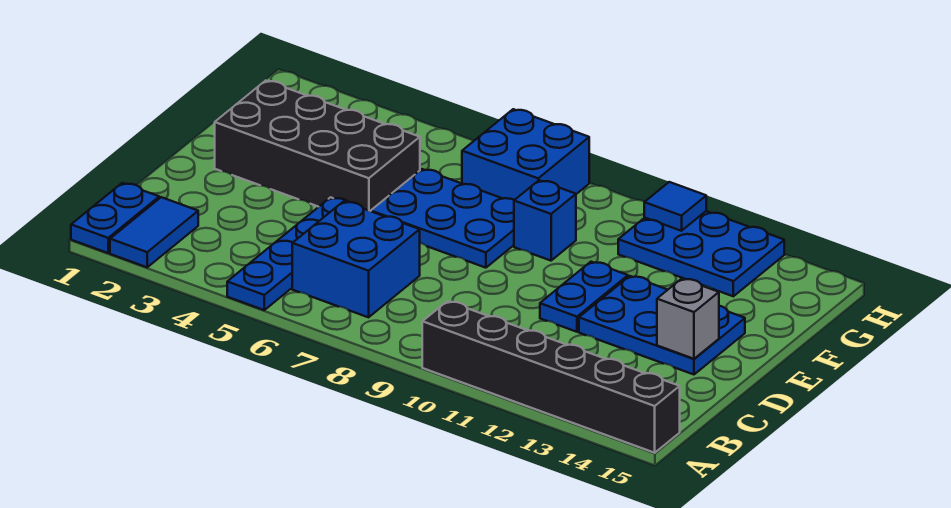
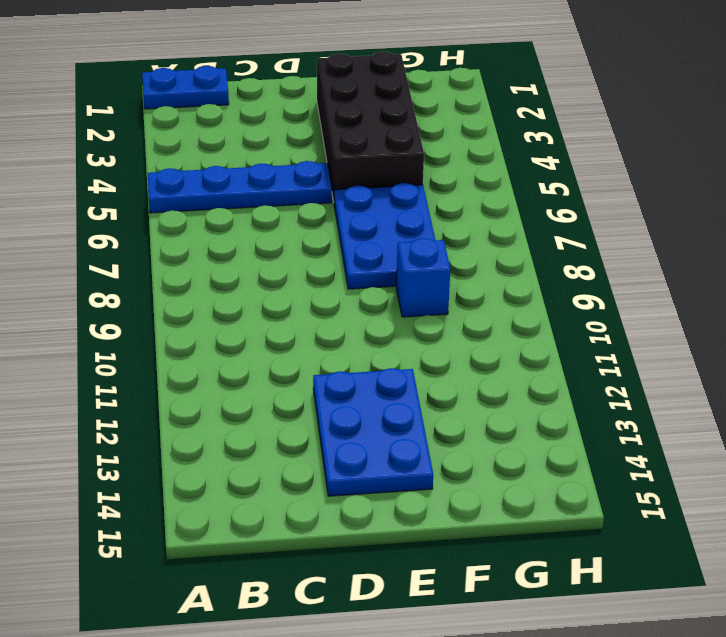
none -> blue tile A2:B2 level 1
none -> black brick A10:A15 level 1
none -> blue brick B6:C7 level 1

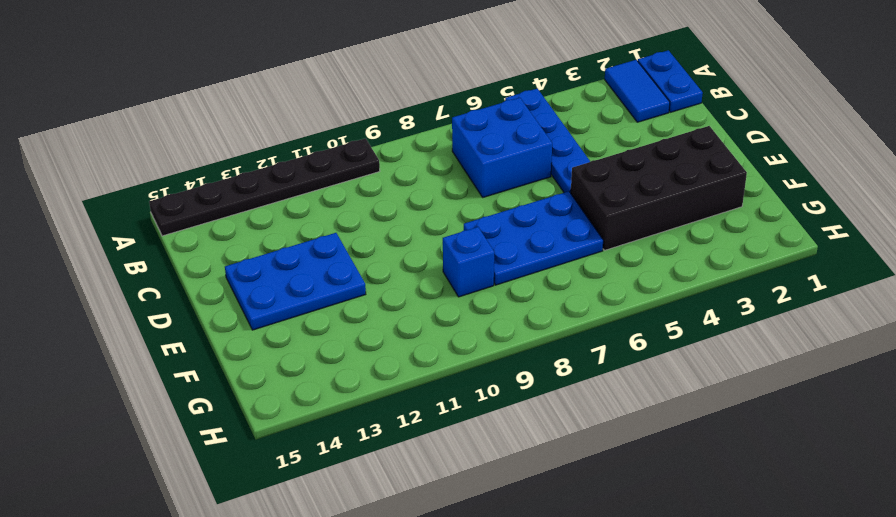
black plate A10:A15 level 1 -> black brick A10:A15 level 1
none -> blue plate D11:E11 level 1
none -> blue brick G7:H8 level 1
none -> blue plate G11:H13 level 1

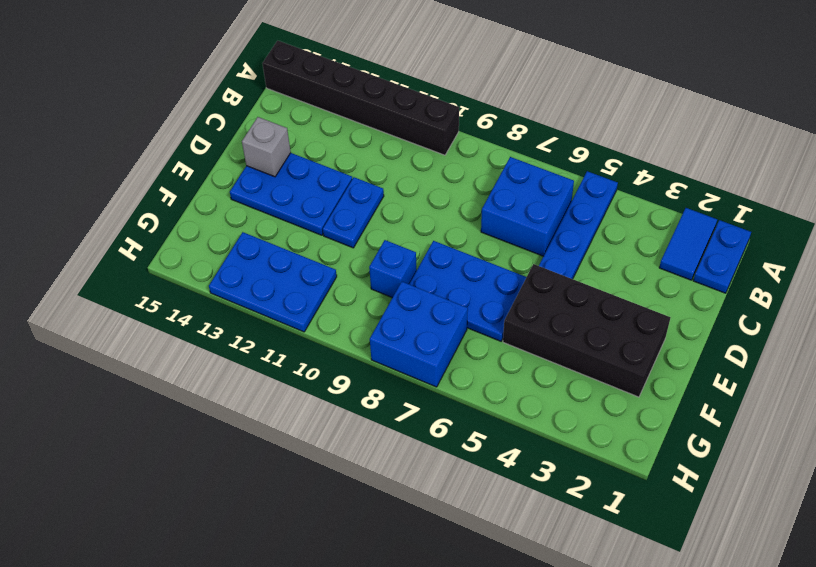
none -> blue tile H11 level 2

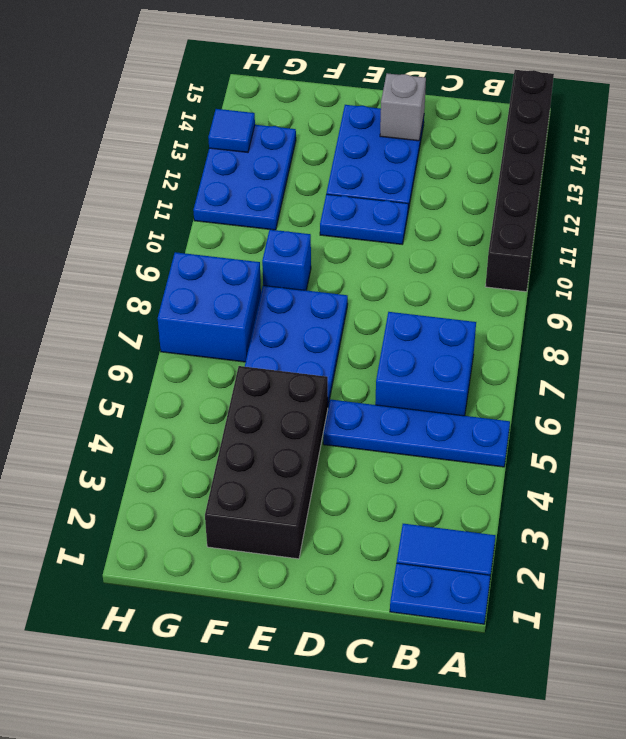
blue tile H13 level 2 -> blue tile H11 level 2

